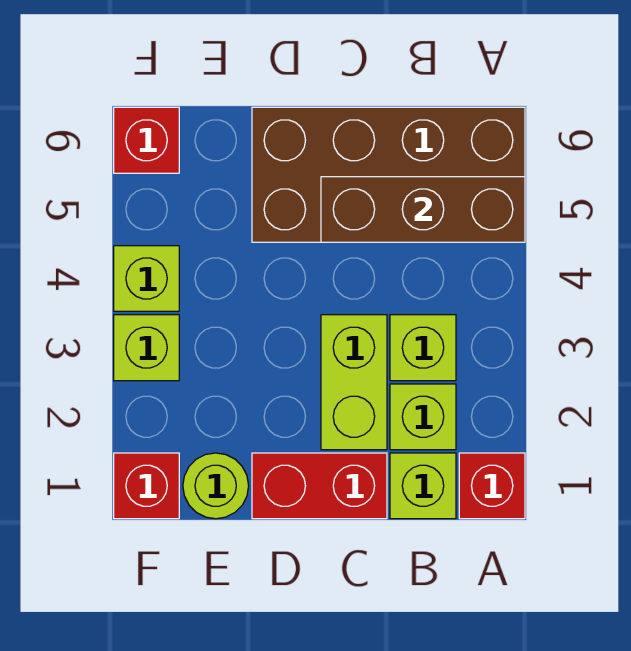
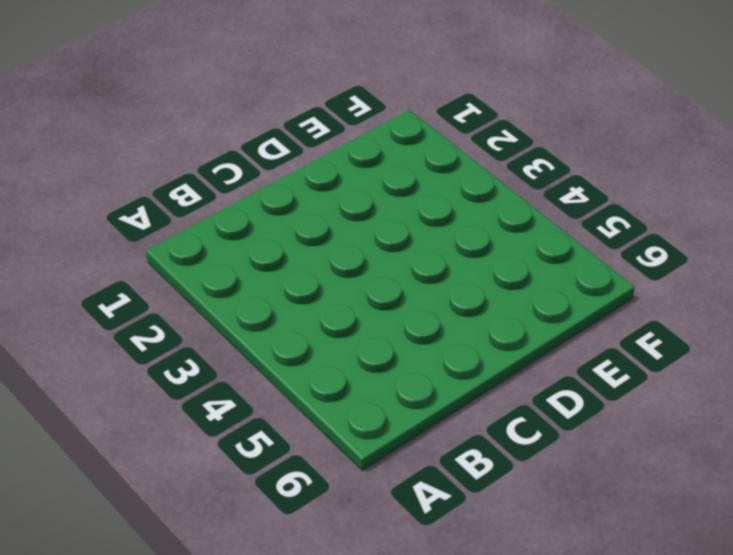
none -> red brick A1 level 1
none -> brown brick A5:D6 level 1
none -> lime brick B1 level 1

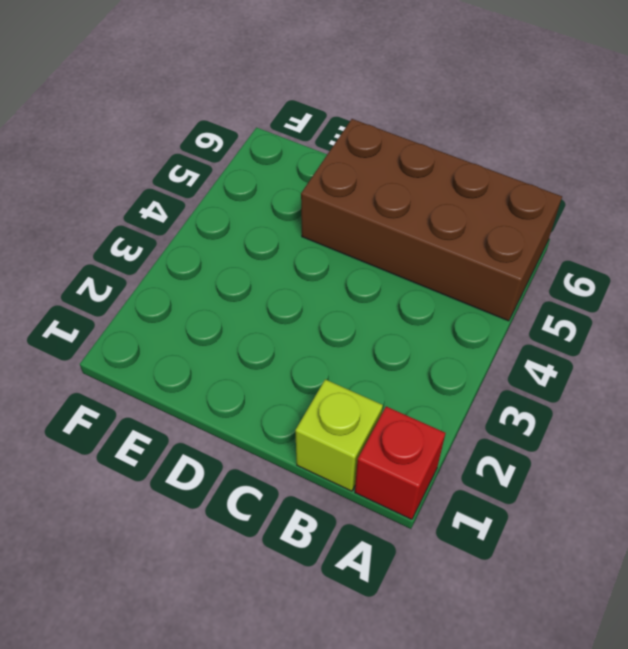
none -> lime brick B2 level 1
none -> lime brick B3 level 1
none -> red brick C1:D1 level 1

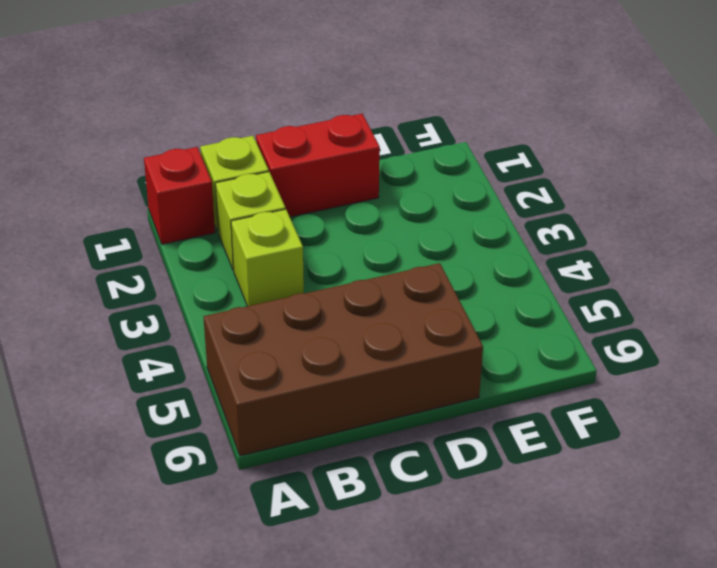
none -> lime brick C2:C3 level 1
none -> lime round brick E1 level 1
none -> red brick F1 level 1

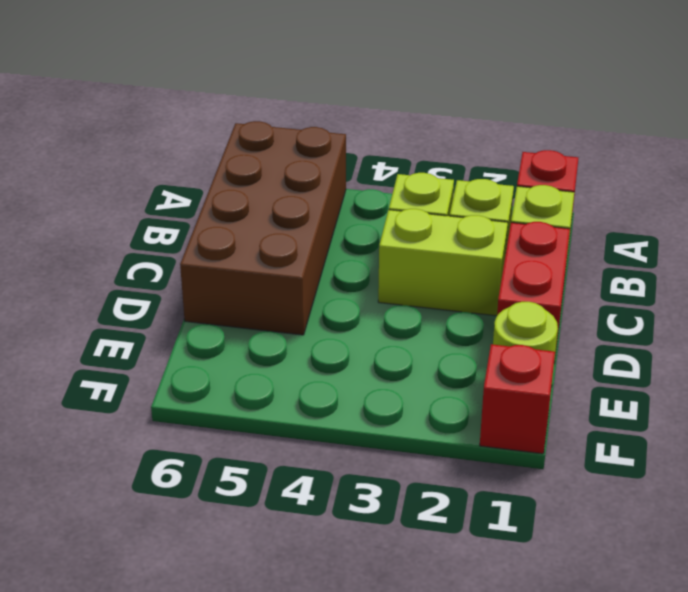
none -> lime brick F3 level 1
none -> lime brick F4 level 1
none -> red brick F6 level 1

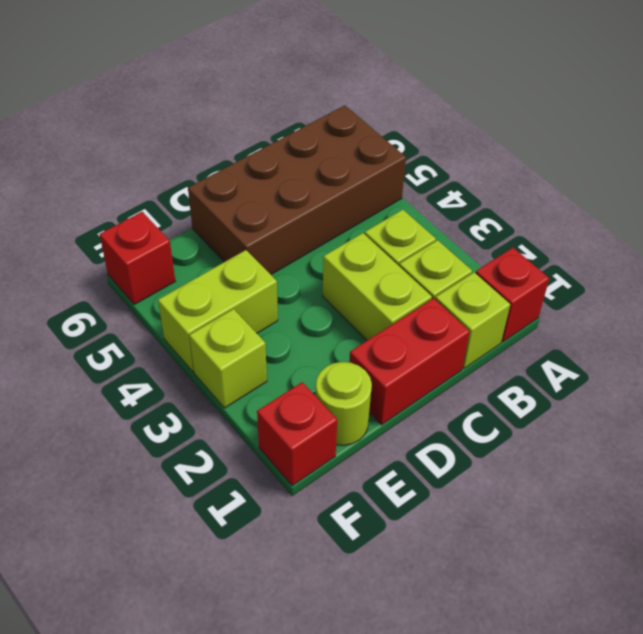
lime brick E4:F4 level 1 -> lime brick F4 level 1
none -> brown brick A5:C5 level 2

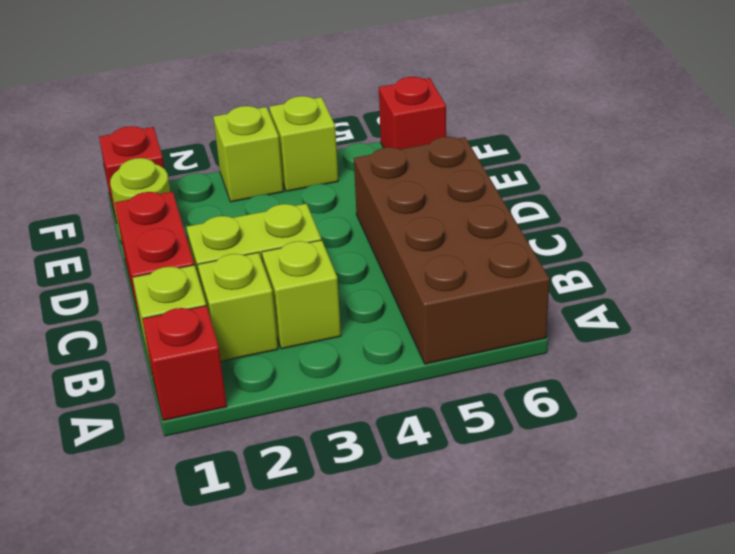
none -> brown brick A5:C5 level 2

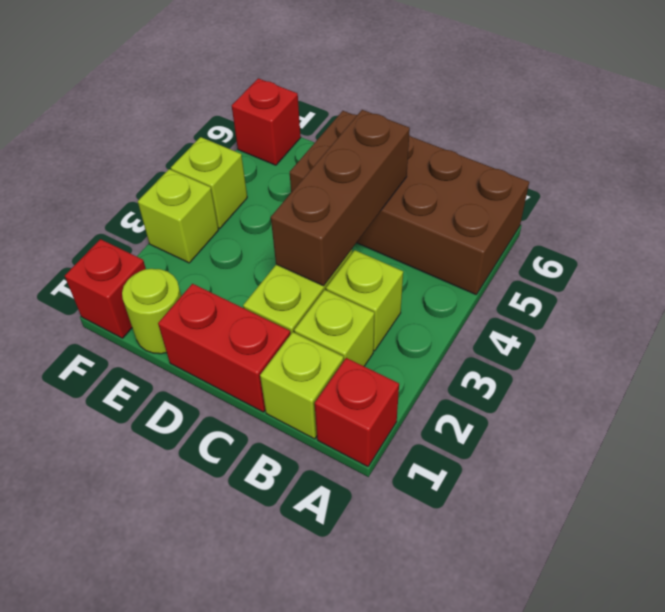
brown brick C3:C5 level 2 -> brown brick A5:C5 level 2

